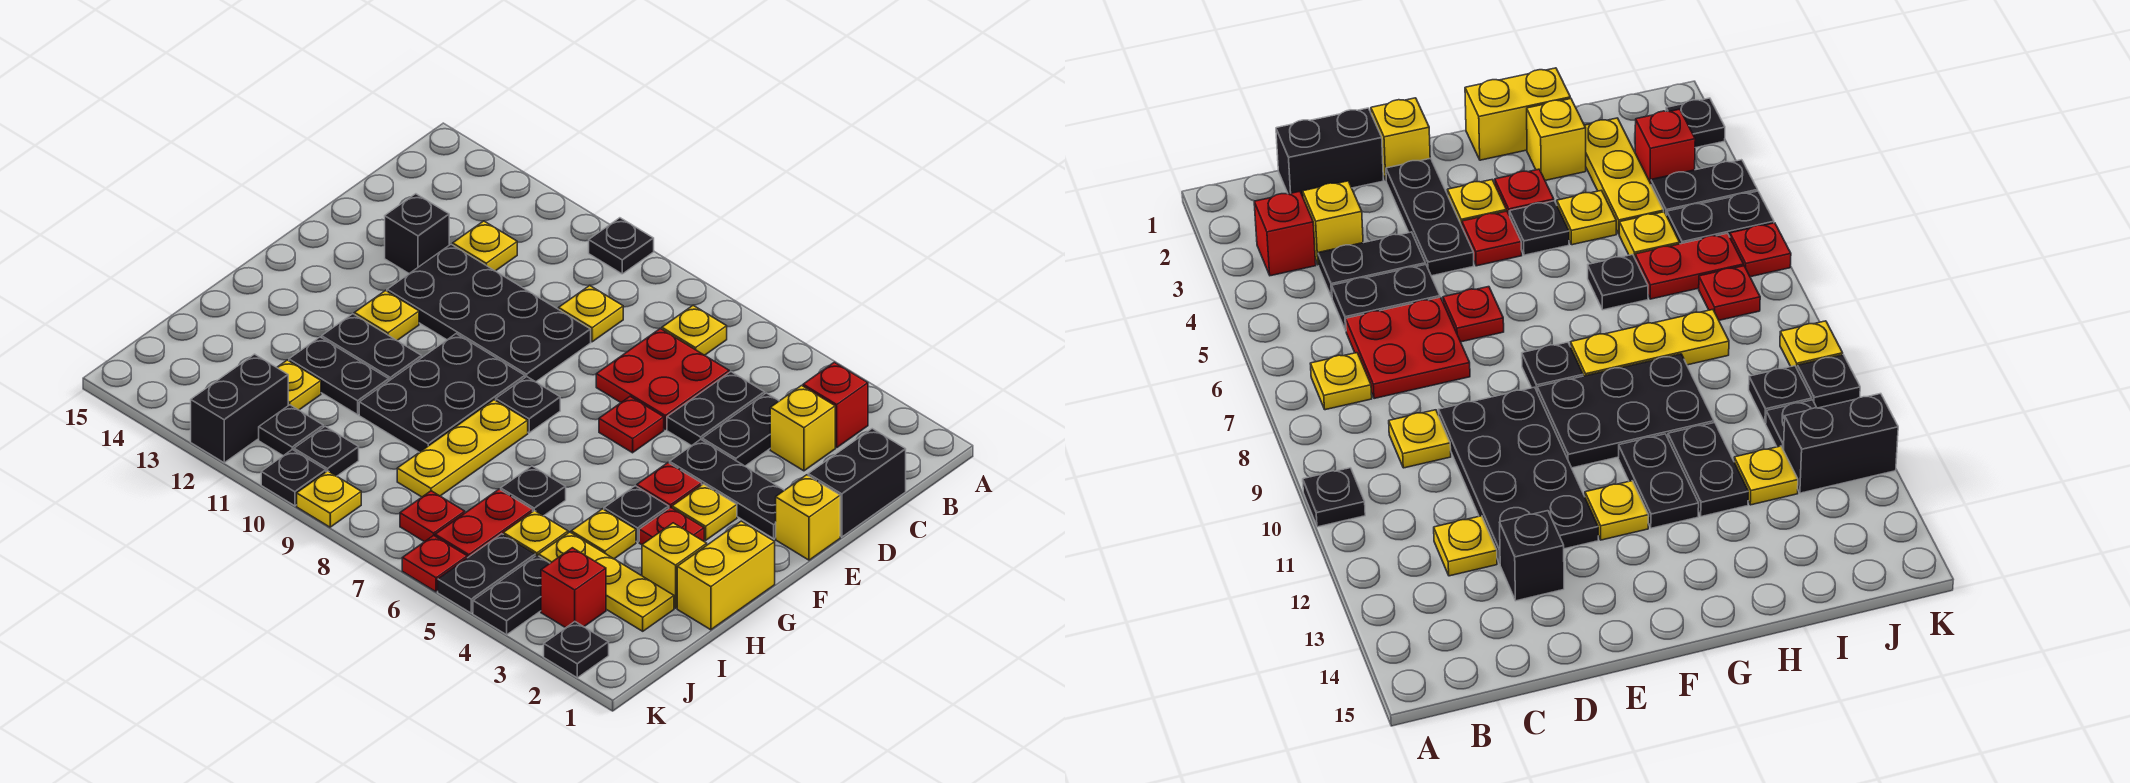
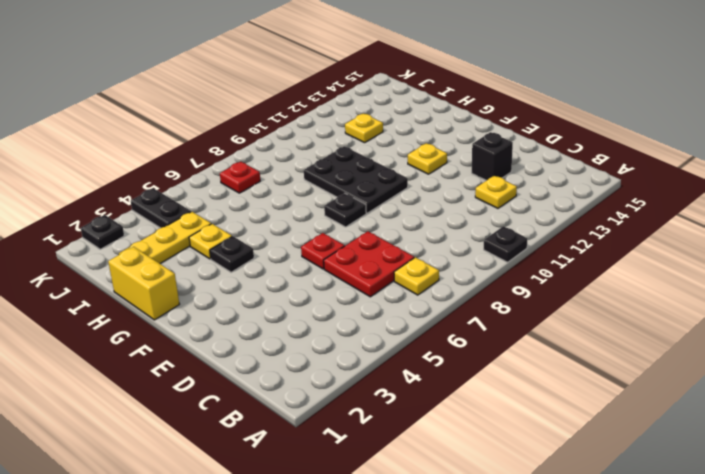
none -> red brick B3 level 1
none -> black brick C1:D1 level 1
none -> yellow brick C3 level 1
none -> black plate C4:D4 level 1

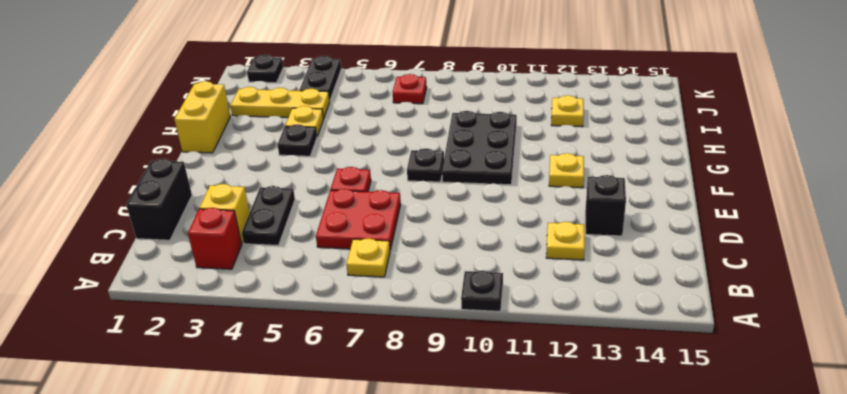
none -> black plate C5:D5 level 1
none -> yellow plate C9 level 1
none -> black plate D9:E12 level 1
none -> yellow brick E1 level 1

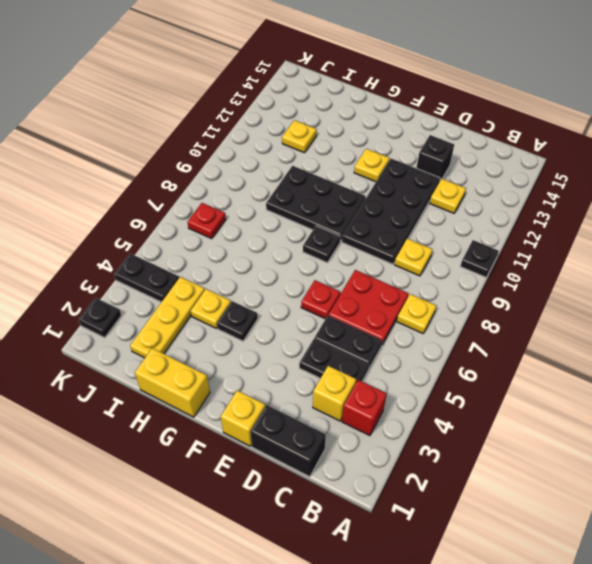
none -> black plate E2:E4 level 1
none -> yellow plate F3 level 1
none -> red plate F4 level 1
none -> red plate G3 level 1

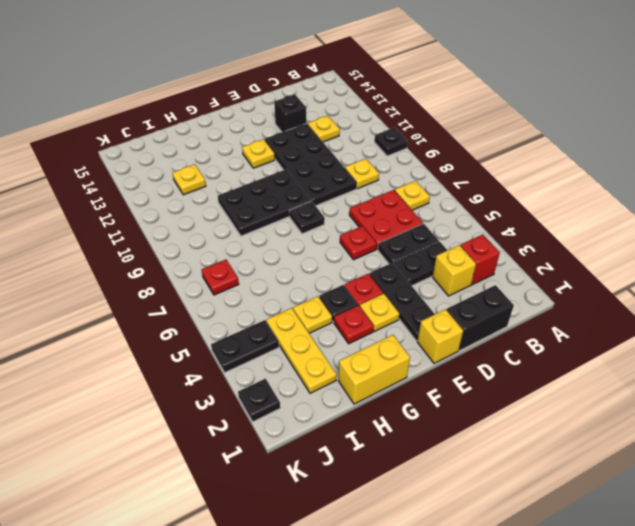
none -> yellow plate G8:I8 level 1
none -> black plate G11:G12 level 1
none -> yellow brick H2 level 1
none -> black plate H6 level 1

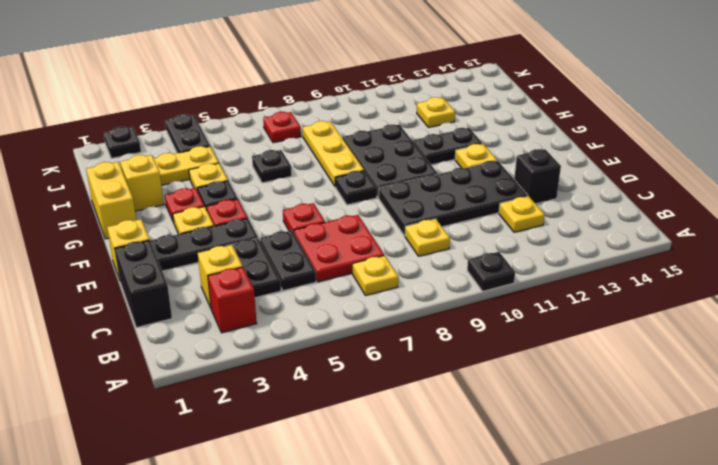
none -> black plate H11:H12 level 1
none -> yellow plate I5 level 1
none -> red plate I6:J6 level 1
none -> red brick J3 level 1

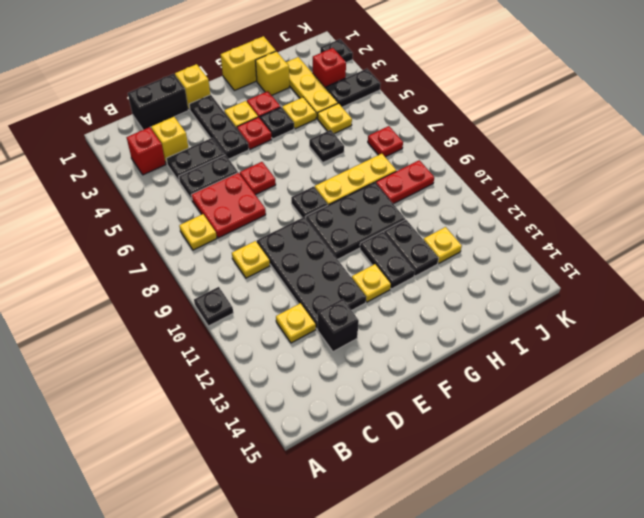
red plate I9:J9 level 1 -> red plate I6:J6 level 1
none -> black plate J5:K5 level 1
none -> black plate J10 level 1
none -> black plate J11 level 1
none -> black brick J12:K12 level 1

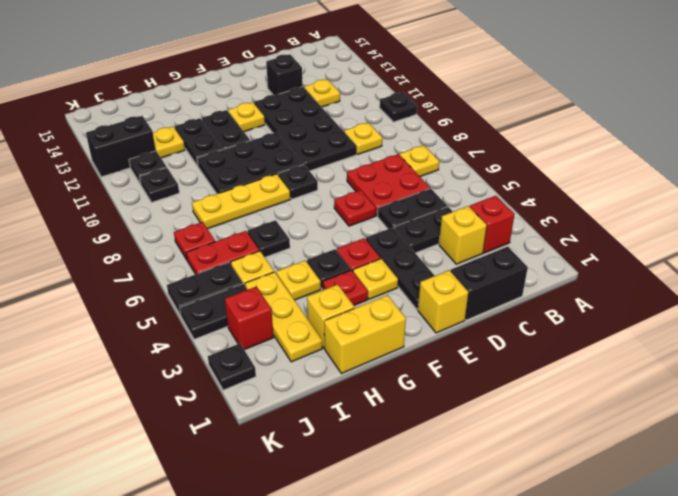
none -> red plate K6 level 1
none -> yellow plate K9 level 1
none -> black plate K10 level 1

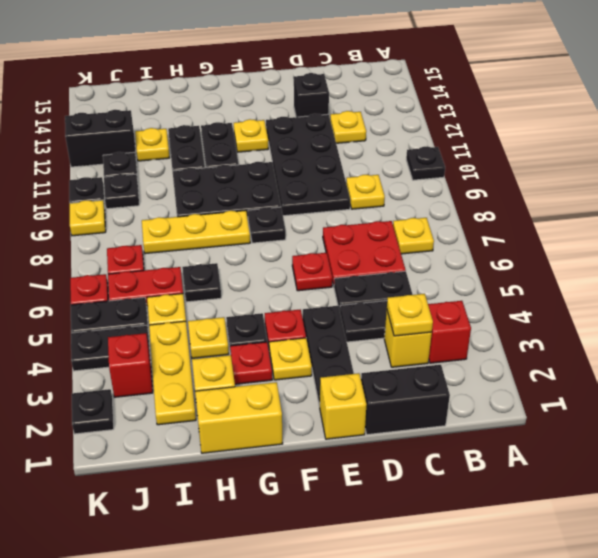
yellow plate C3 level 2 -> none

